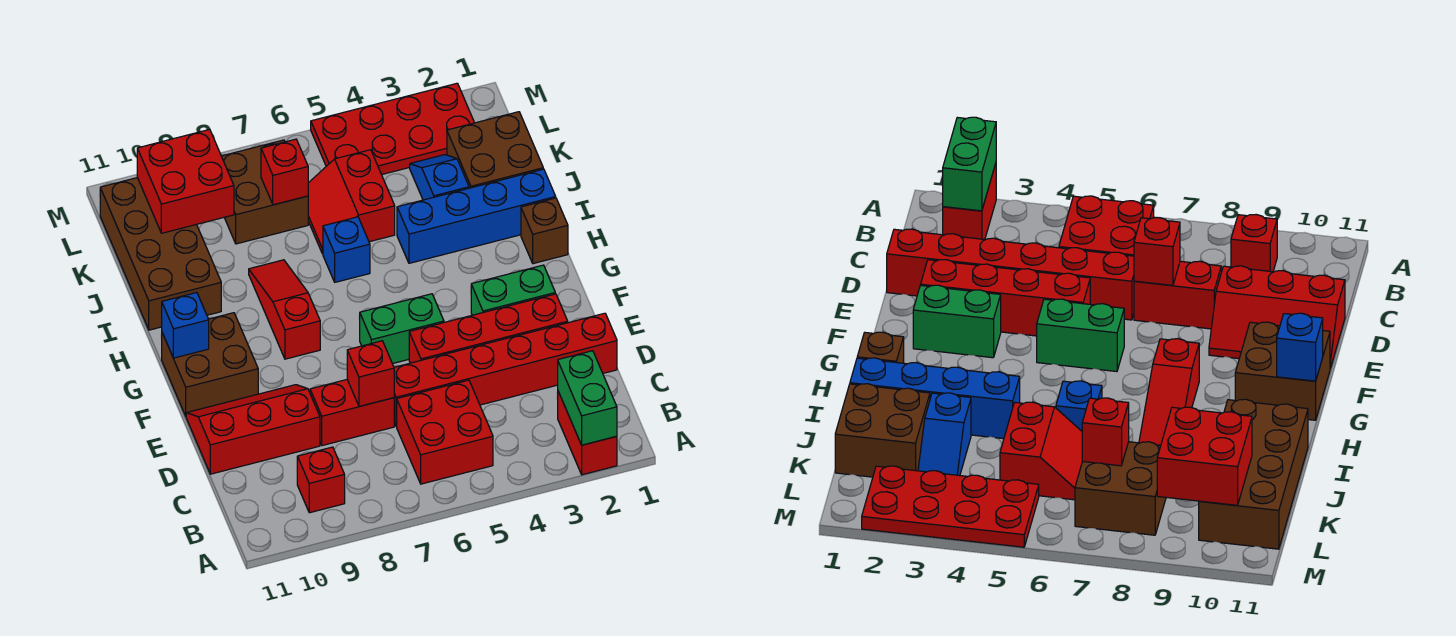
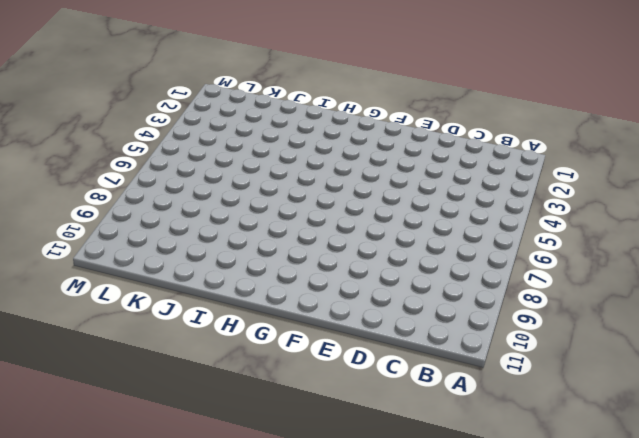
none -> red brick A2:B2 level 1
none -> red brick B5:C6 level 1
none -> red brick B9 level 1

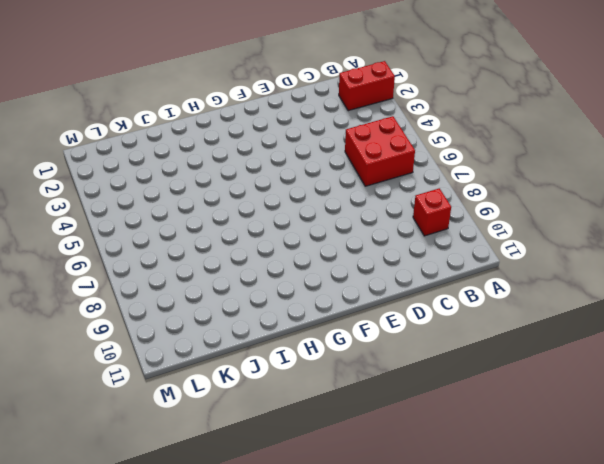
none -> red brick D1:D6 level 1
none -> red brick D7:D8 level 1
none -> red slope D9:E11 level 1 top D

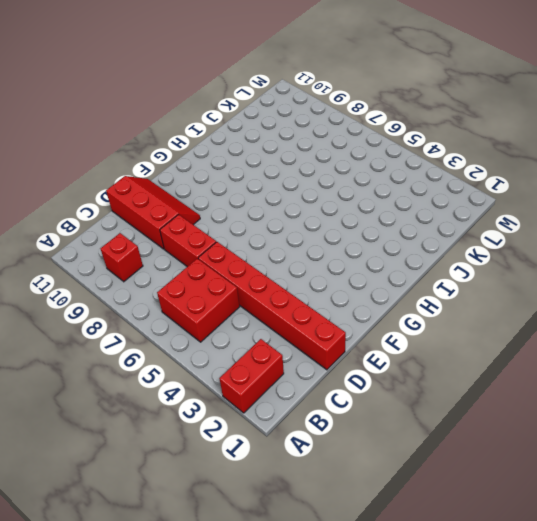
none -> red brick E2:E5 level 1
none -> green brick F2:F3 level 1
none -> green brick F5:F6 level 1

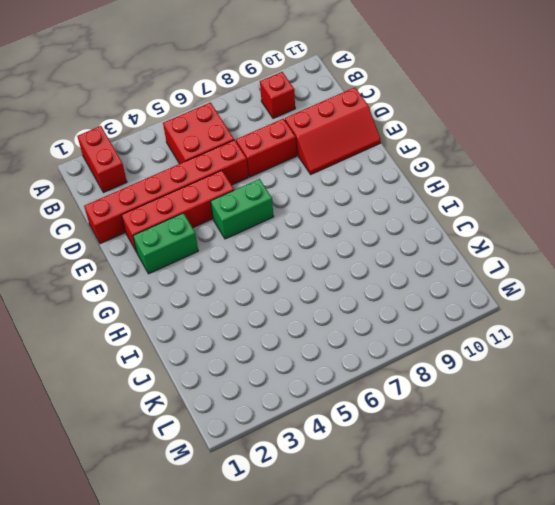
none -> brown brick F10:G11 level 1
none -> red slope G8:I8 level 1 top G
none -> brown brick H1 level 1

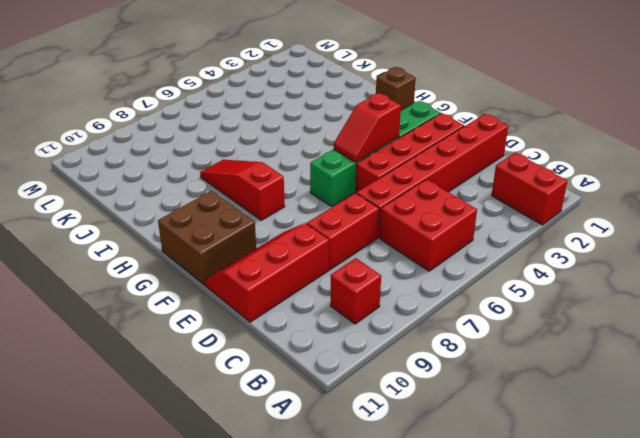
red slope F4:F5 level 2 top 4 -> none
none -> blue brick I1:I4 level 1
none -> blue brick I6 level 1
none -> brown brick I10:L11 level 1

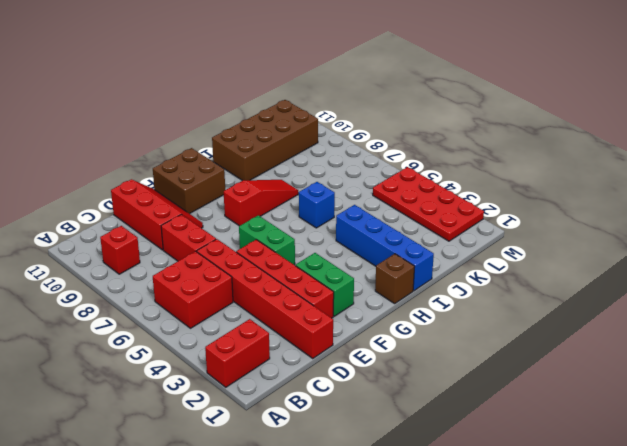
none -> brown brick J1:K2 level 1
none -> blue slope J3:K3 level 1 top J
none -> red slope J5:K6 level 1 top 5

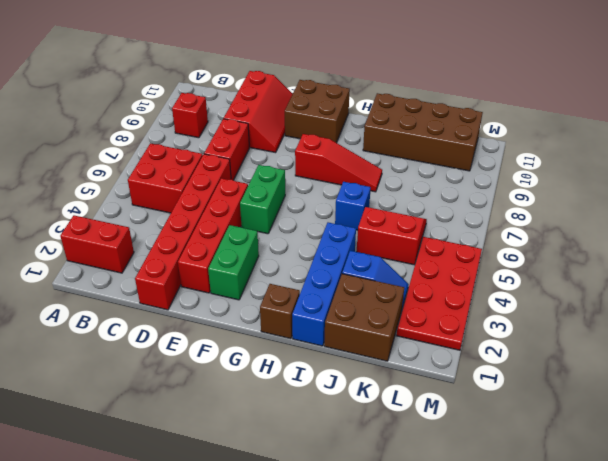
none -> brown brick K7:L8 level 1
none -> green brick A2:B2 level 2
none -> red brick D7 level 2

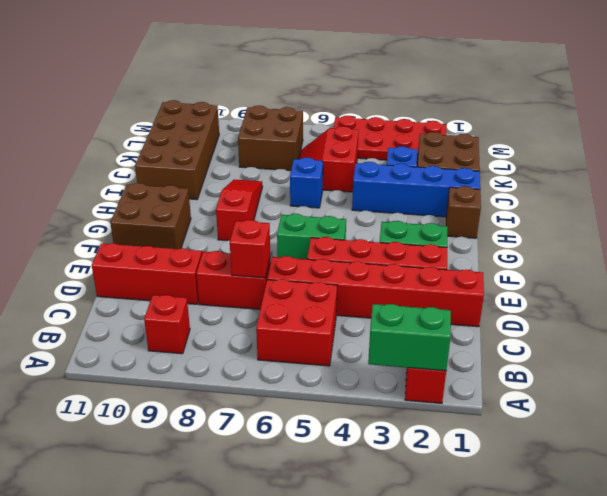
green brick A2:A3 level 2 -> green brick A2:B2 level 2
none -> blue brick G11 level 2
none -> red brick K7 level 2
none -> red brick K9:L10 level 2

